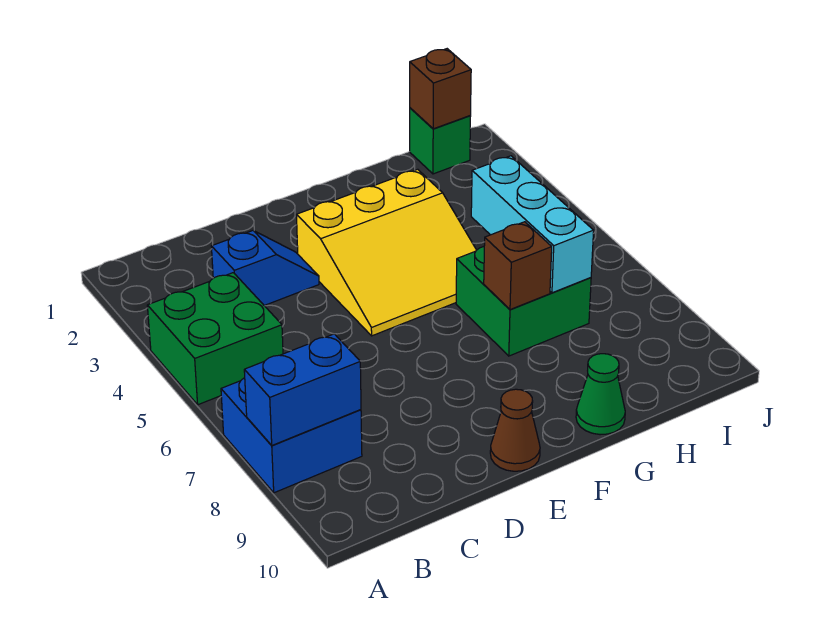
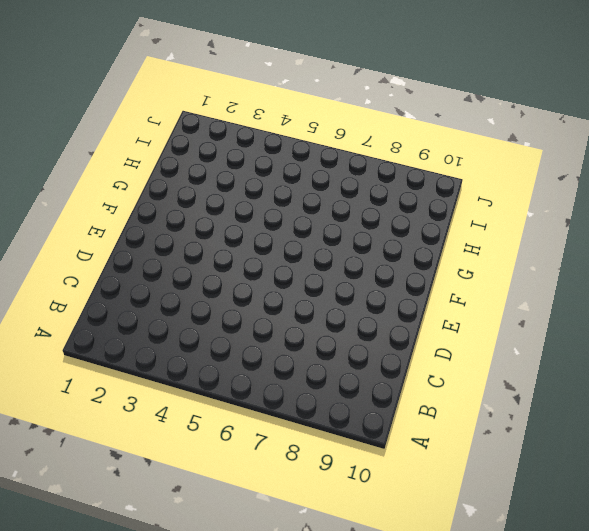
none -> green brick A4:B5 level 1
none -> blue brick A7:B8 level 1
none -> blue slope C3:D3 level 1 top C

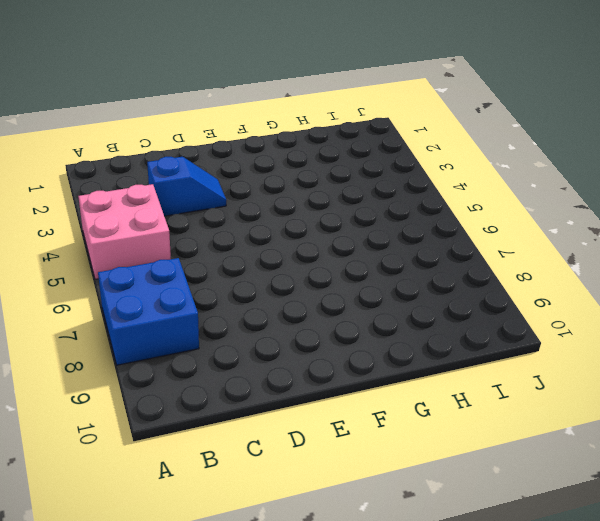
pink brick A4:B5 level 1 -> green brick A4:B5 level 1
none -> yellow slope E3:G5 level 1 top 3
none -> brown cone E10 level 1
none -> green brick G6:H7 level 1

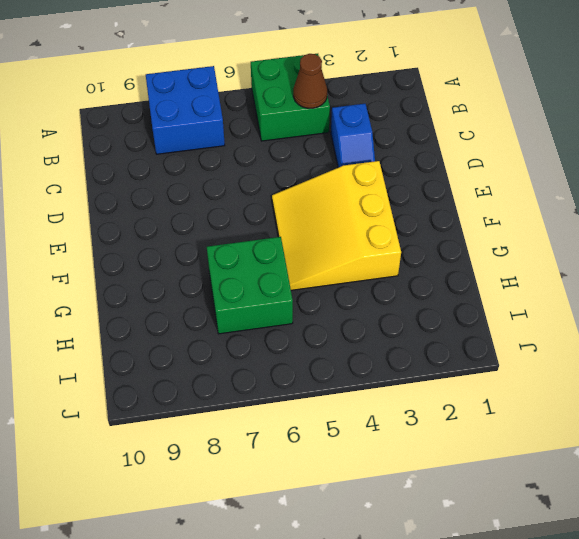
brown cone B4 level 2 -> brown cone E10 level 1
none -> green cone G10 level 1
none -> green brick I1 level 1
none -> blue brick A8:B8 level 2

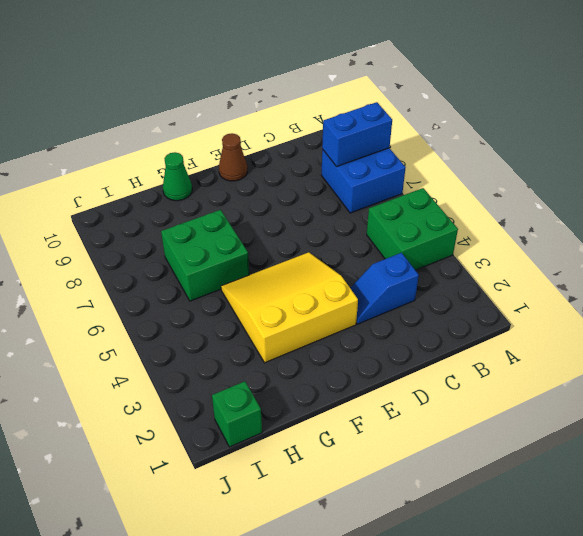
none -> brown brick G7 level 2
none -> cyan brick H5:H7 level 2
none -> brown brick I1 level 2

